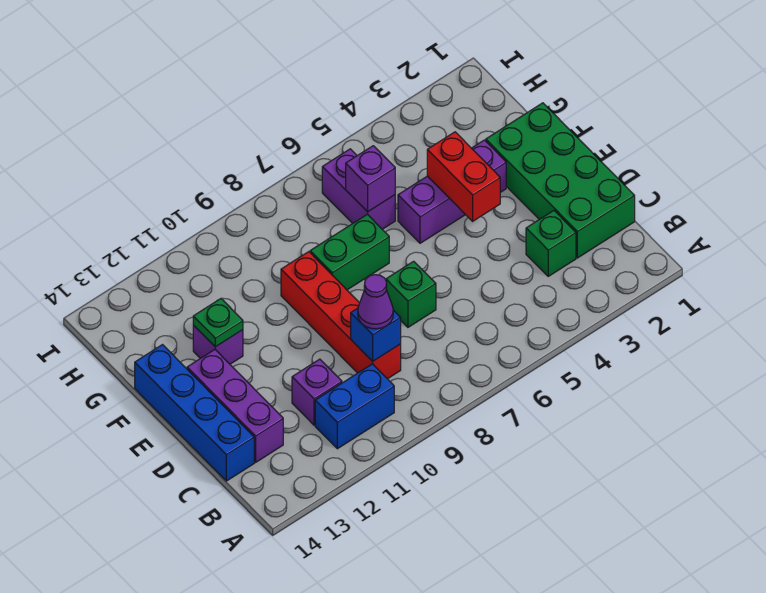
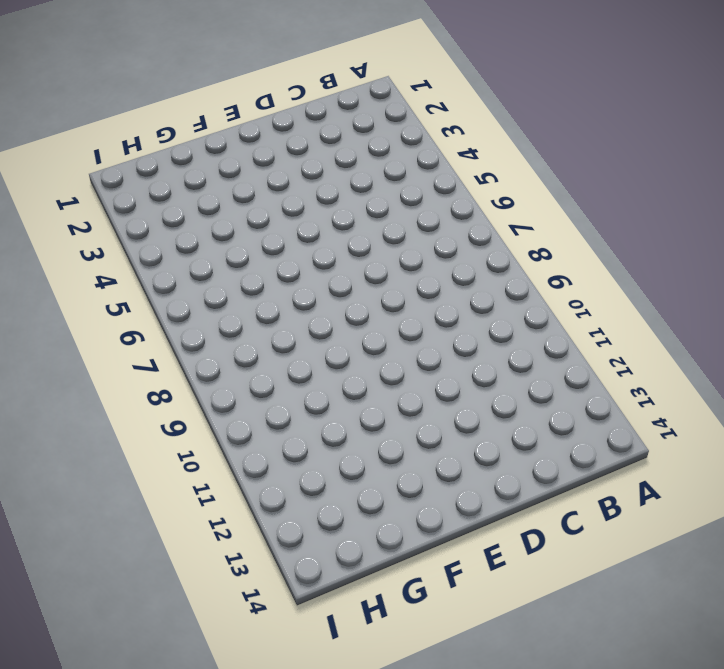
none -> blue brick B10:B11 level 1
none -> green brick C1:F2 level 1
none -> green brick C3 level 1

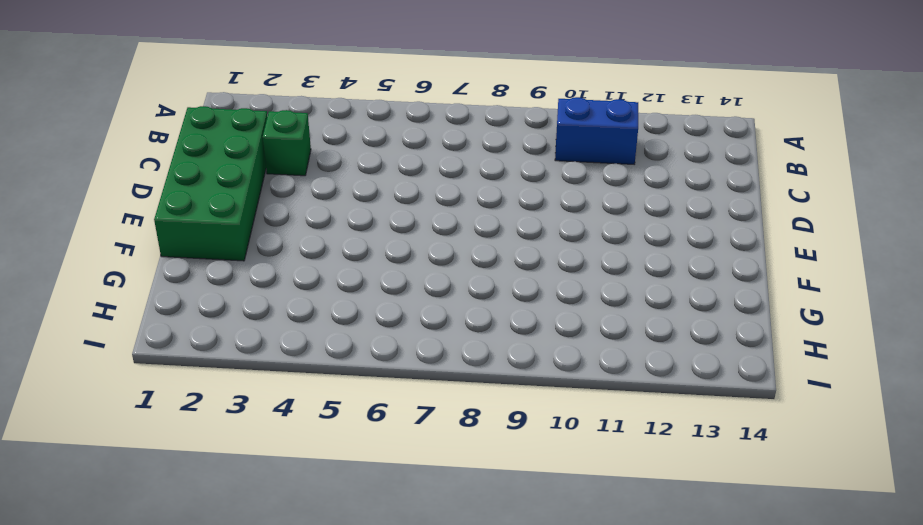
none -> red brick C9:F9 level 1
none -> purple brick C11 level 1
none -> purple brick C13:E13 level 1

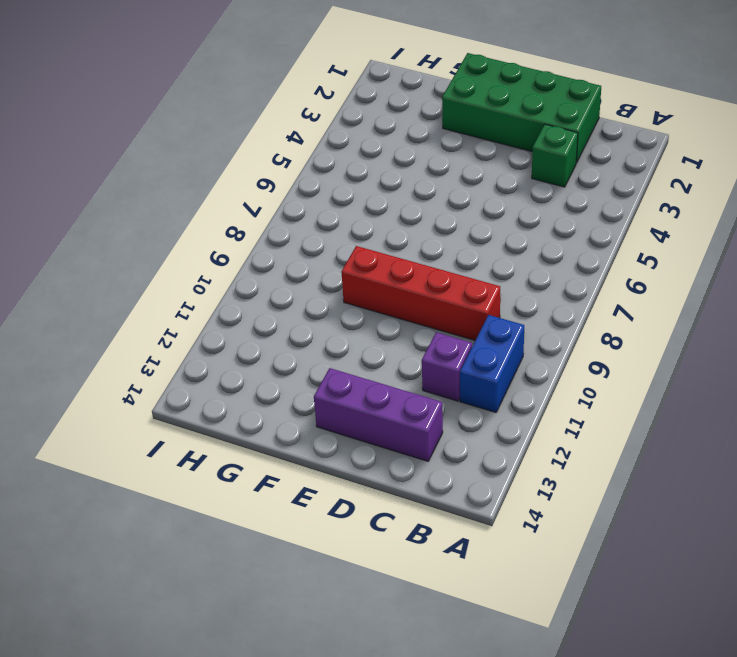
none -> blue brick C14:F14 level 1
none -> green brick D7 level 1
none -> purple brick F3:F5 level 1

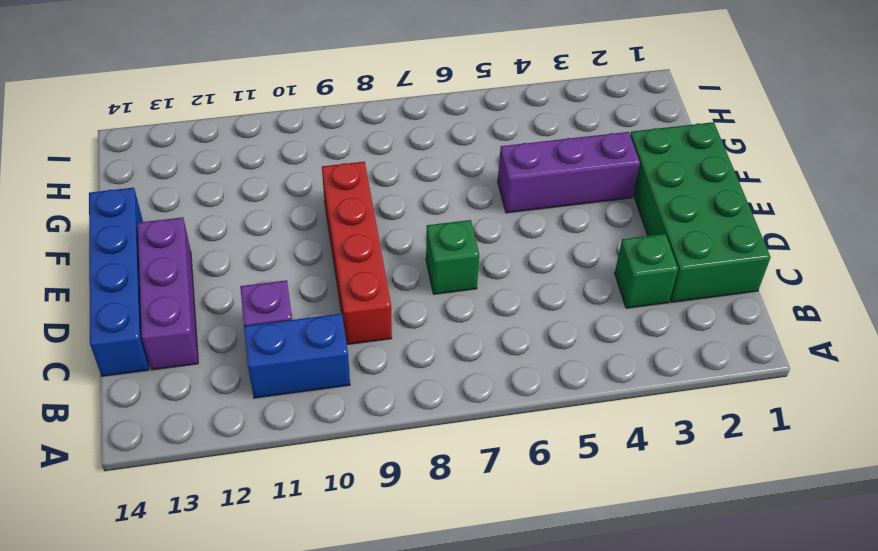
none -> green brick F7:F8 level 1
none -> purple brick F12 level 1
none -> purple brick G6:H6 level 1

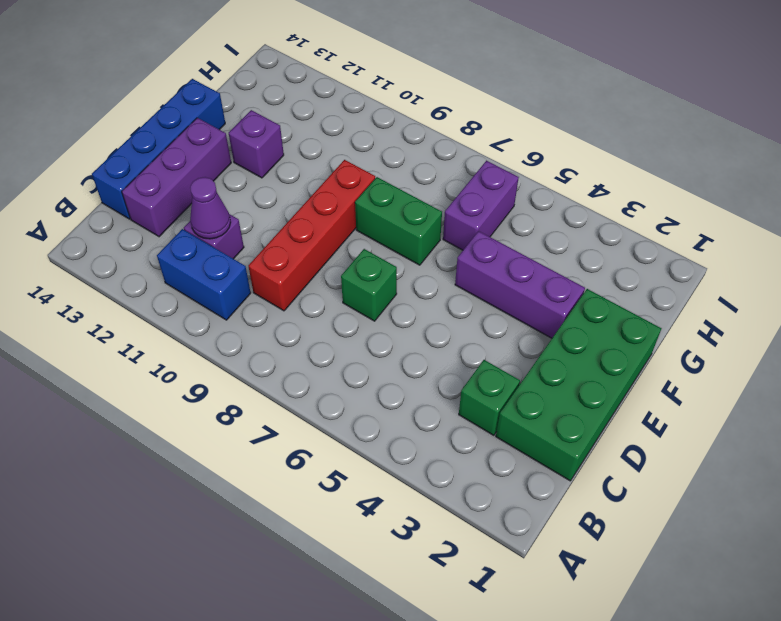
purple cone C11 level 2 -> purple cone C9 level 3
none -> blue brick C9 level 2
none -> red brick E4:F4 level 2
none -> green plate F12 level 2

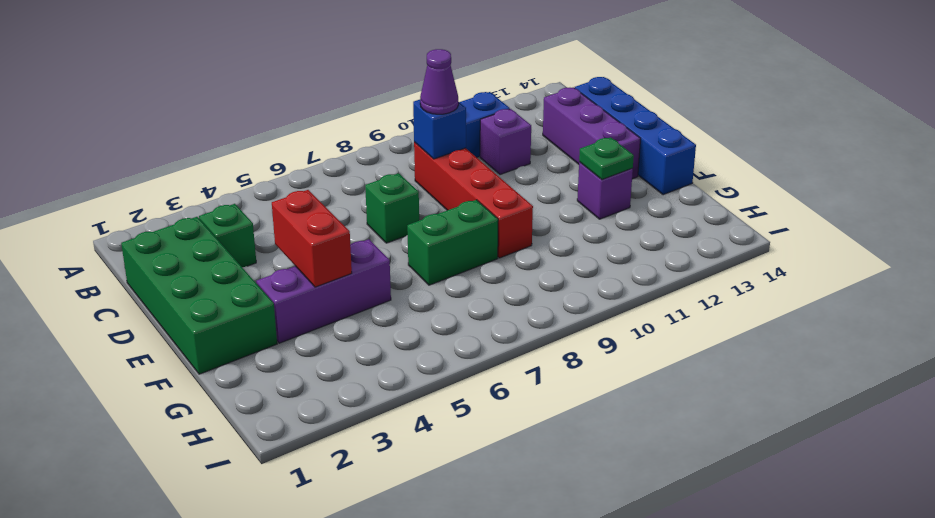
none -> purple brick G6:H6 level 1
none -> purple brick G6 level 2

